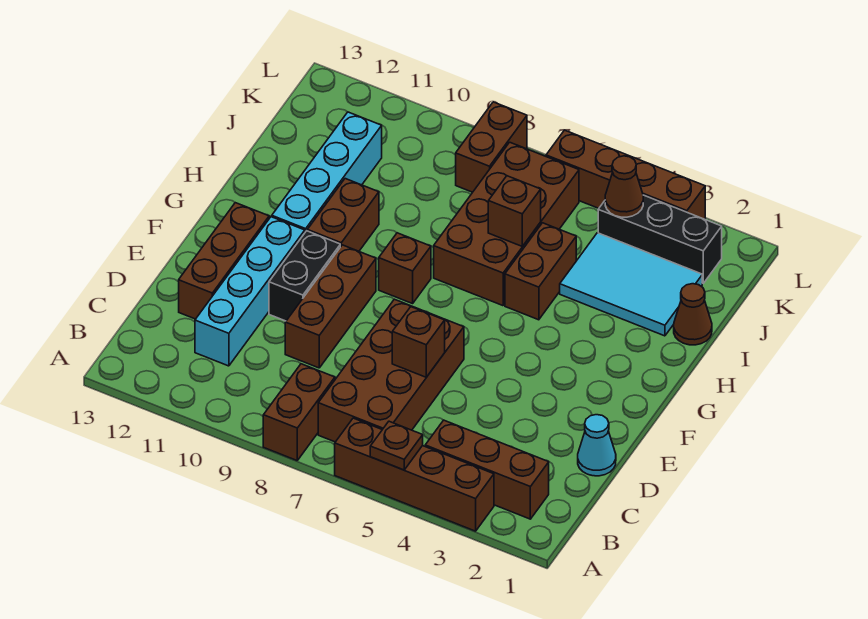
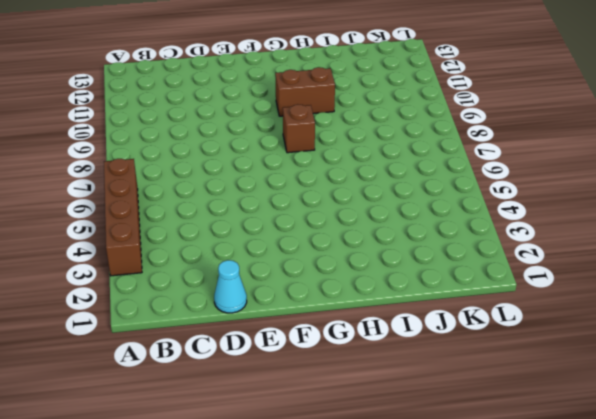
none -> brown brick A8:B8 level 1
none -> brown brick B2:B4 level 1
none -> brown brick B6:E7 level 1

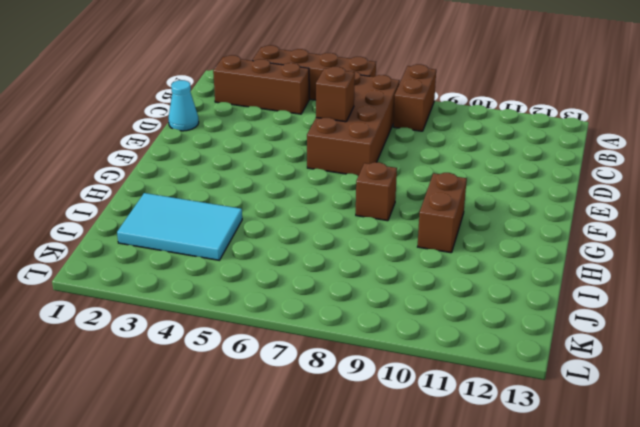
none -> cyan brick C11:F11 level 1
none -> brown brick D9:F9 level 1
none -> brown brick D12:F12 level 1

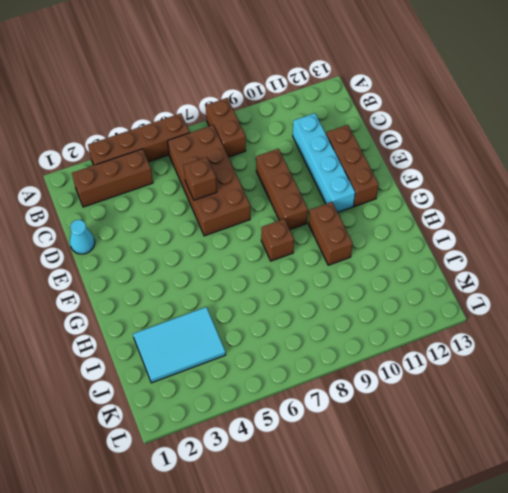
none -> black brick E10:F10 level 1
none -> cyan brick G11:J11 level 1
none -> brown brick H5:I5 level 1

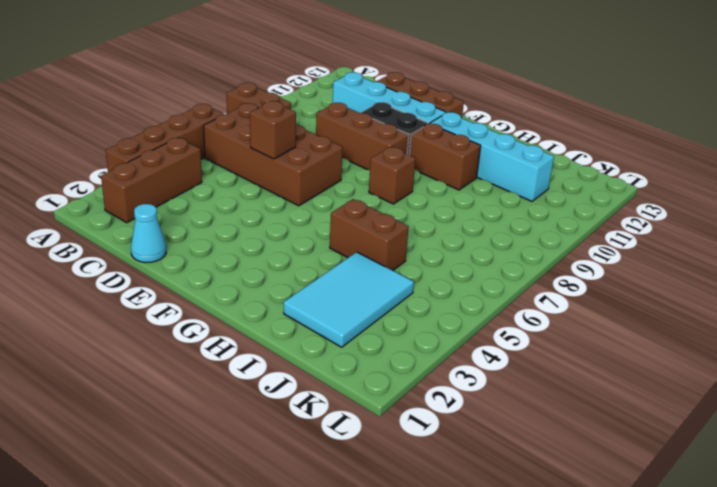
none -> brown brick H6:K7 level 1
none -> brown cone I1 level 1
none -> black brick K2:K4 level 1

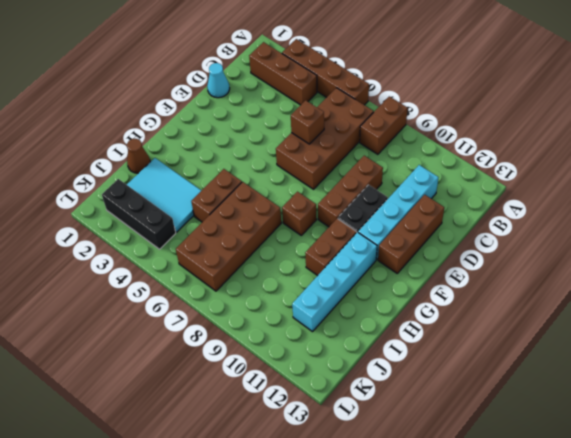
none -> brown brick K8:L8 level 1
none -> brown brick L3:L6 level 1
none -> brown plate A5 level 2

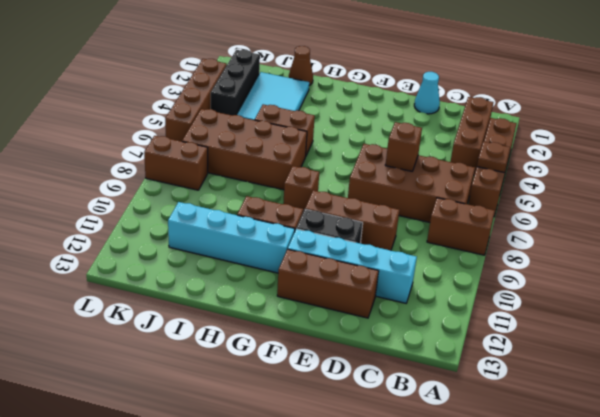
none -> brown brick I6 level 2
none -> brown cone K4 level 2

